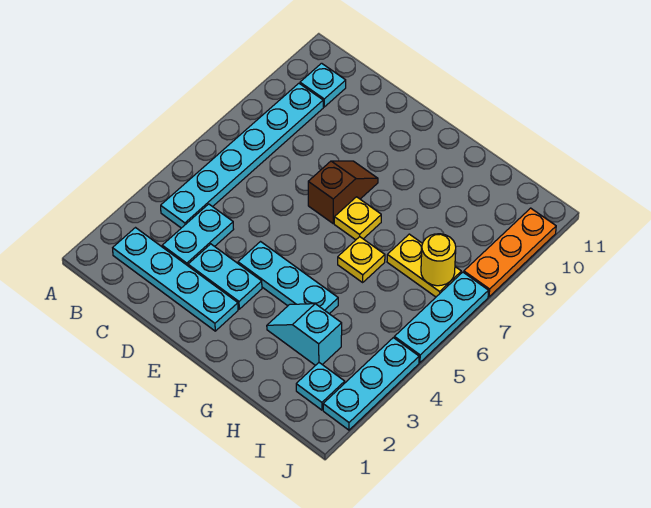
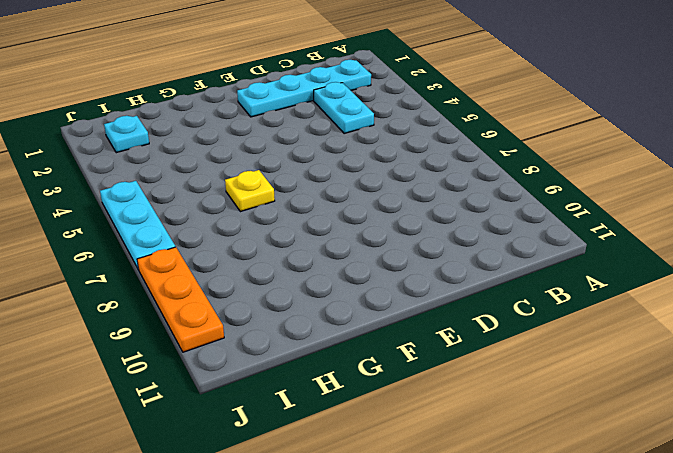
none -> cyan plate B4:B9 level 1
none -> cyan plate B10 level 1
none -> cyan plate D3:E3 level 1

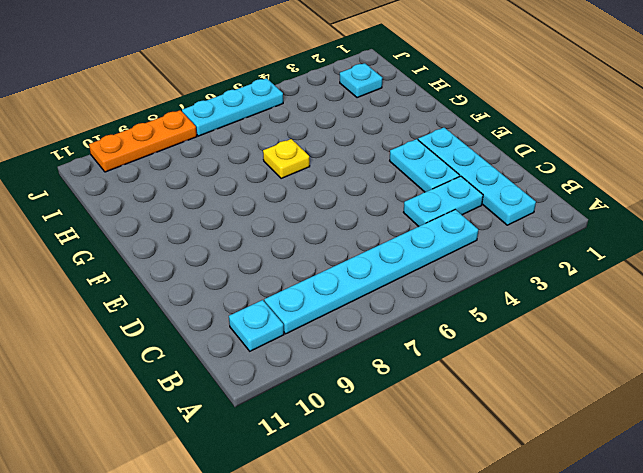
none -> cyan plate E4:G4 level 1
none -> brown slope E7:E8 level 1 top 7
none -> yellow plate F7 level 1

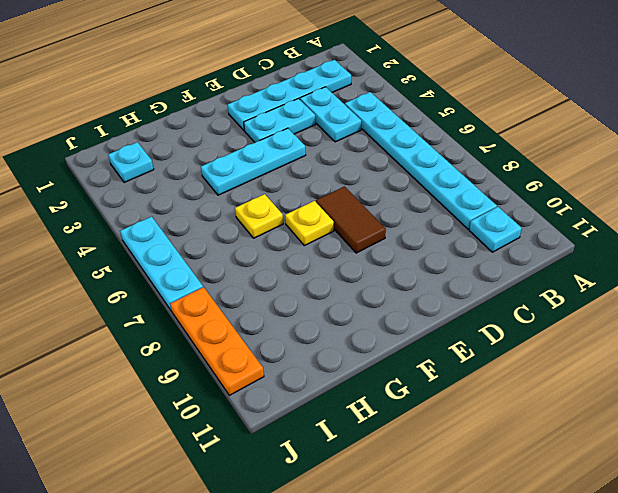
brown tile E7:E8 level 1 -> brown slope E7:E8 level 1 top 7
none -> cyan slope G3:H3 level 1 top H
none -> yellow plate H7:I7 level 1
none -> cyan plate J2:J4 level 1

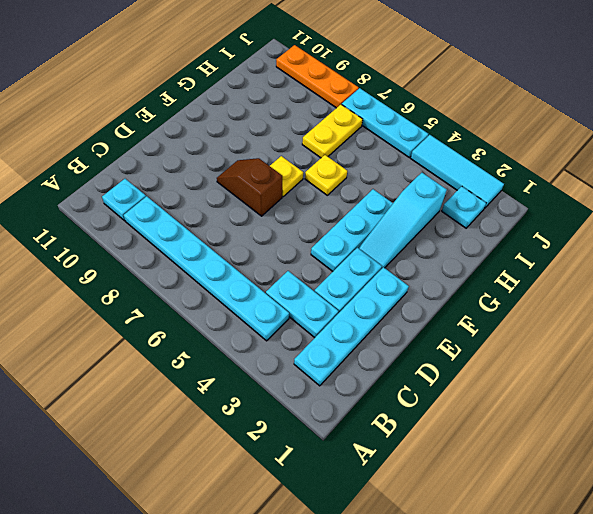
cyan slope F3:H3 level 1 top H -> cyan slope G3:H3 level 1 top H
cyan tile J2:J4 level 1 -> cyan plate J2:J4 level 1
none -> yellow round brick I7 level 2

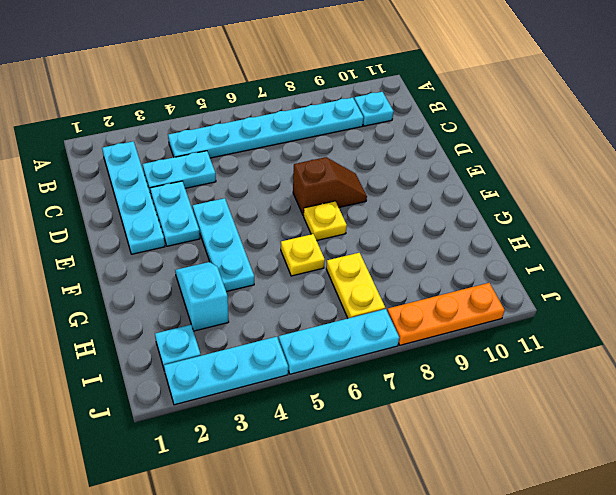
none -> yellow round brick I7 level 2

